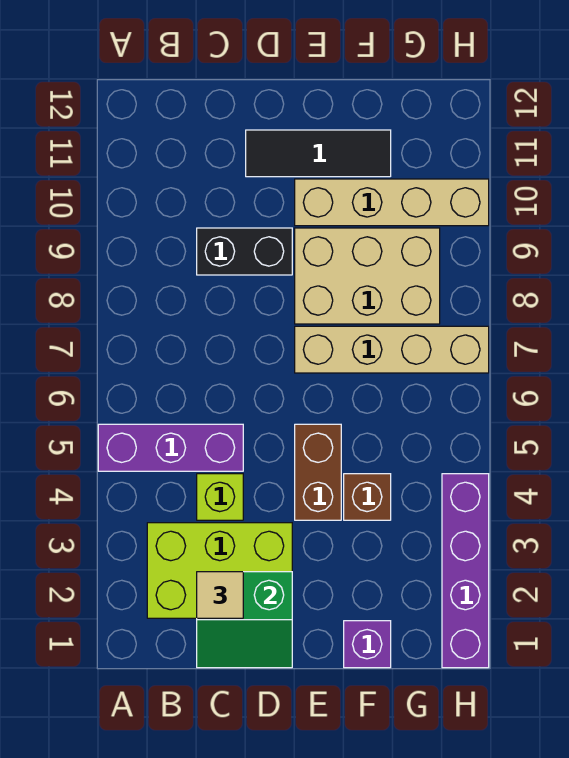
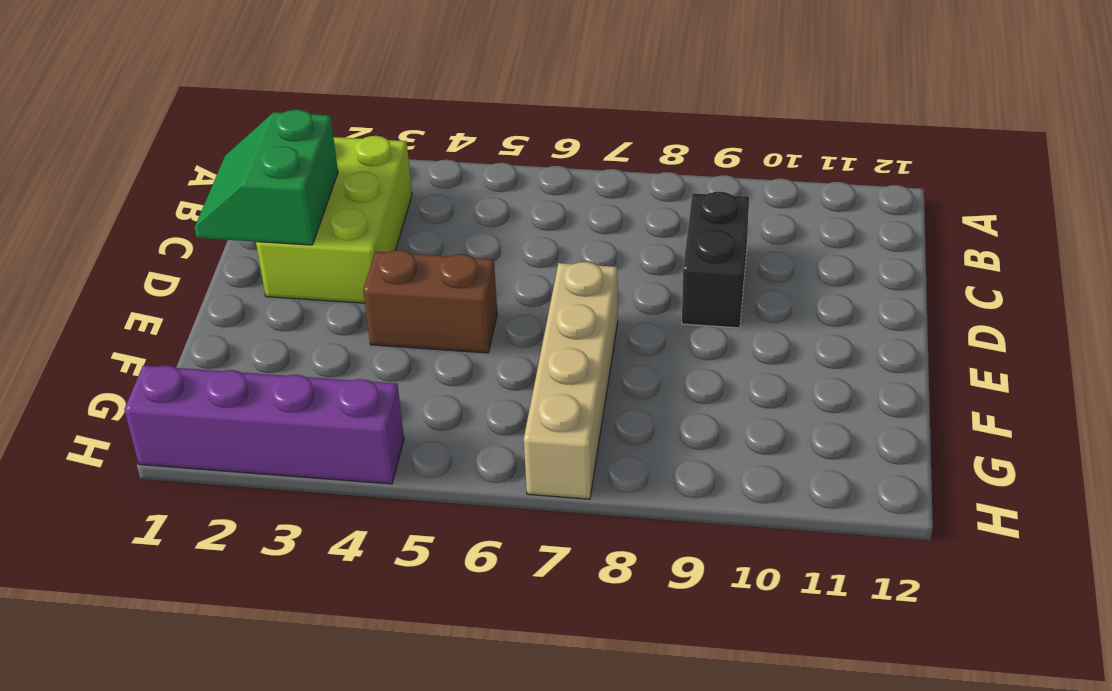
none -> purple brick A5:C5 level 1
none -> lime brick C4 level 1
none -> black tile D11:F11 level 1

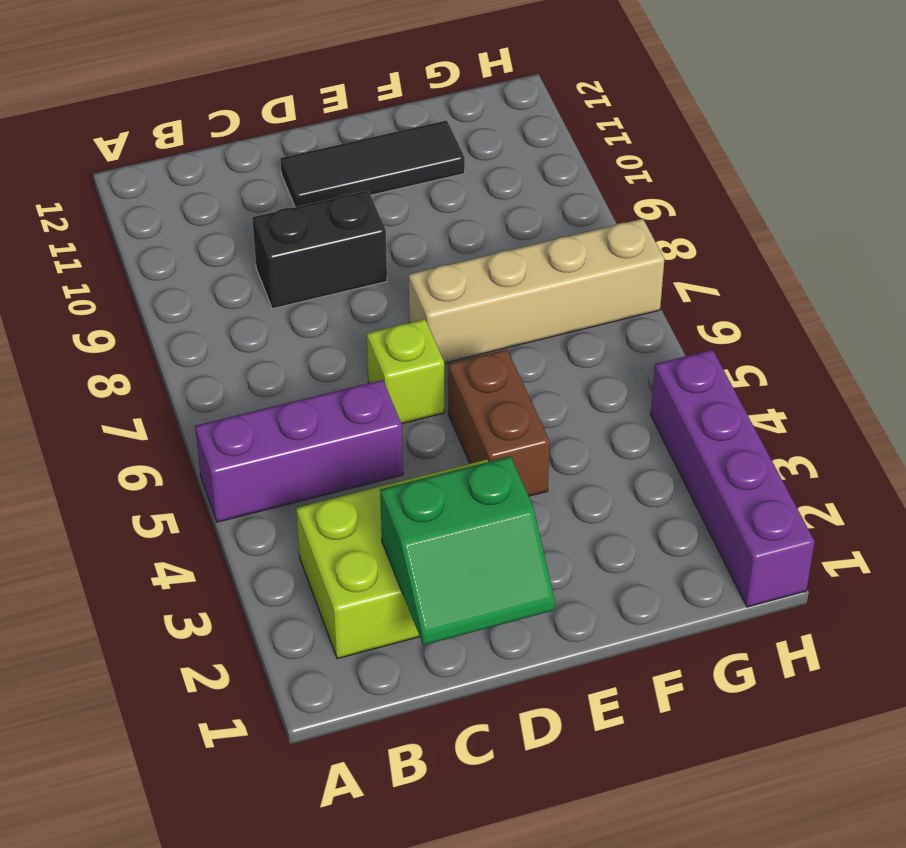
lime brick D6 level 1 -> lime brick C4 level 1
none -> tan brick E8:G9 level 1
none -> tan brick E10:H10 level 1
none -> purple brick F1 level 1

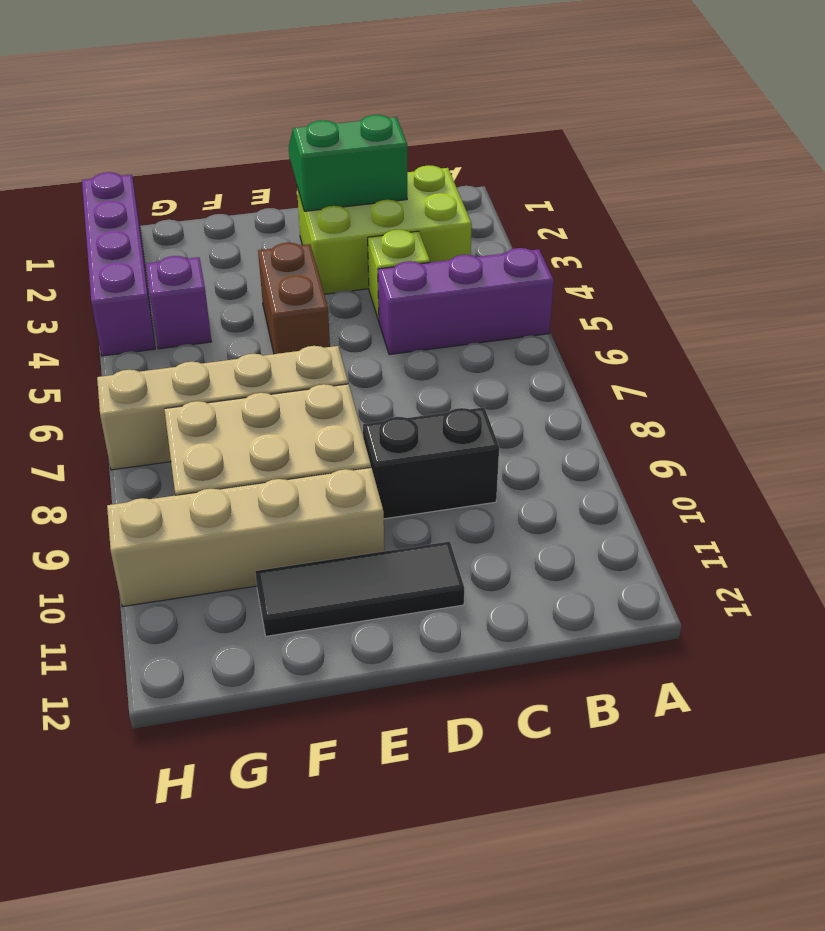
purple brick G4 level 1 -> purple brick F1 level 1
none -> brown brick F4 level 1
none -> tan tile C2 level 3

